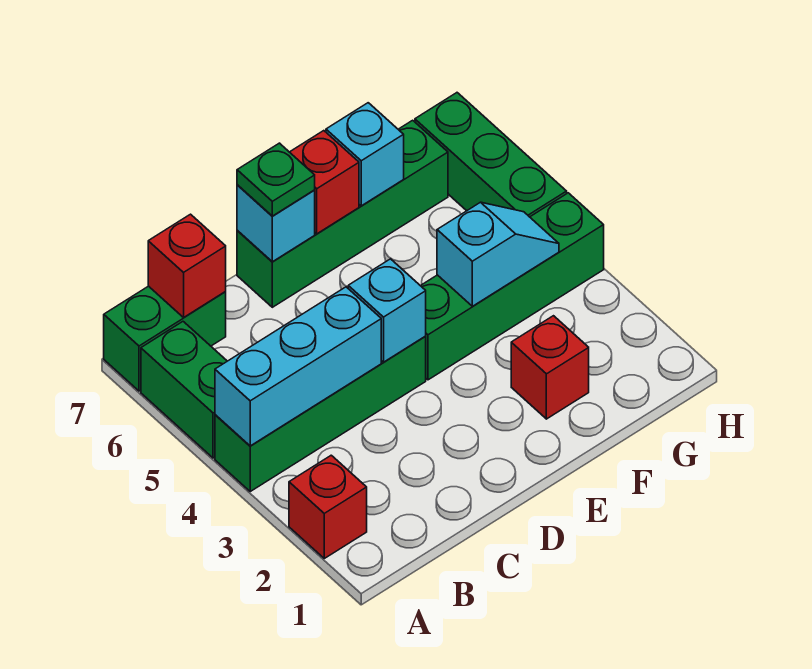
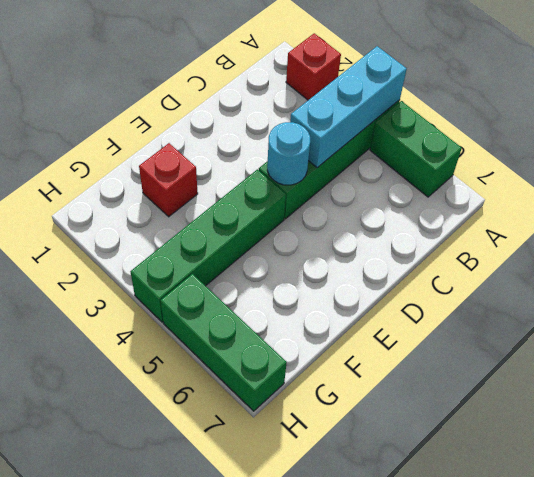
cyan round brick D4 level 2 -> cyan brick D4 level 2
none -> green brick A7:B7 level 1
none -> green brick D7:G7 level 1
none -> red brick B7 level 2

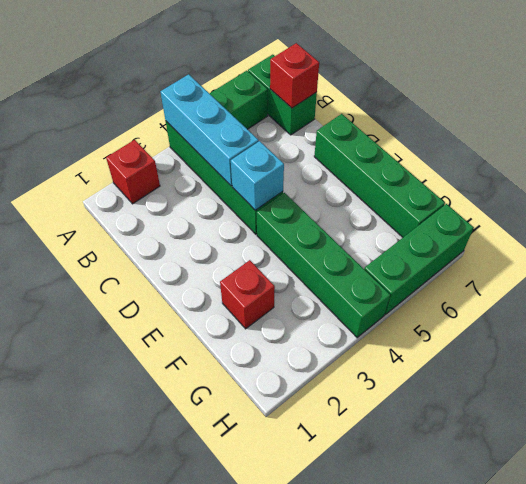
none -> cyan brick D7 level 2
none -> red brick E7 level 2
none -> cyan slope F4:G4 level 2 top F

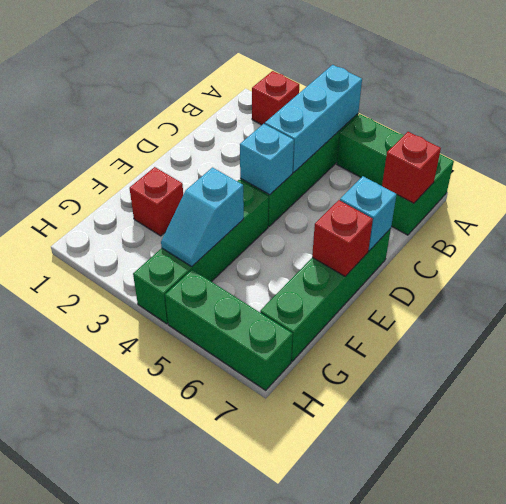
none -> cyan brick F7 level 2
none -> green plate D7 level 3

